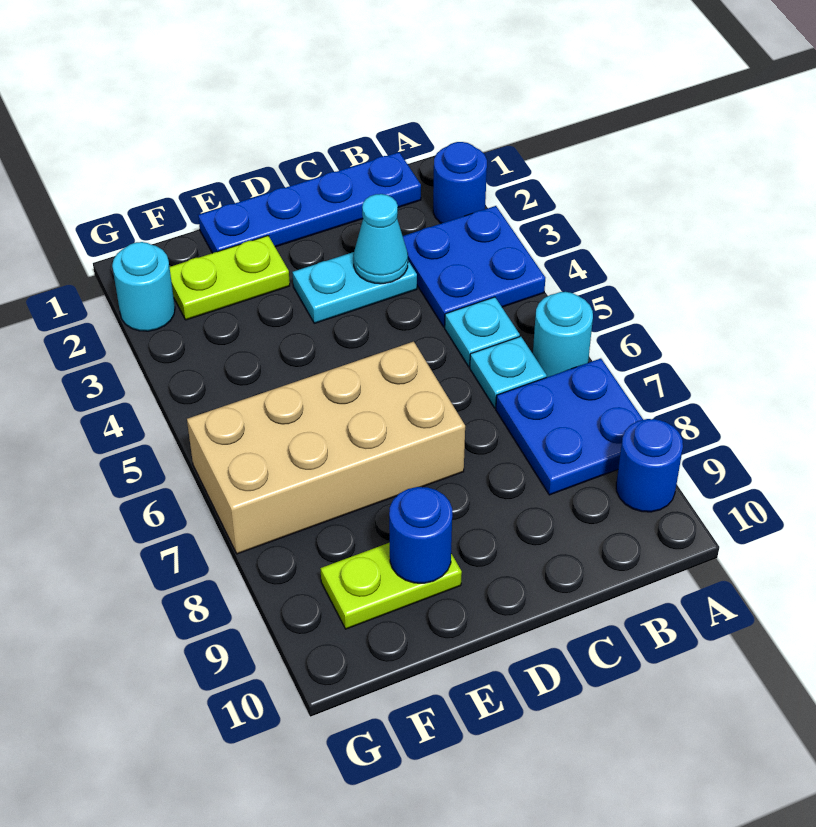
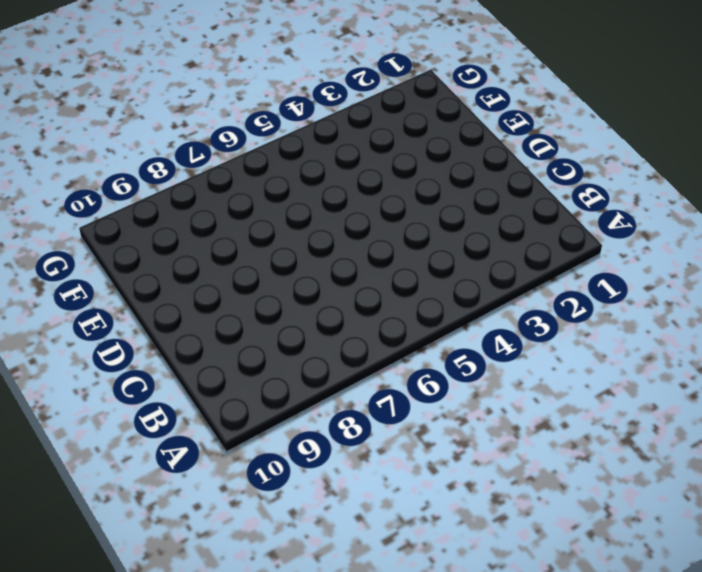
none -> blue round brick A2 level 1
none -> blue plate A3:B4 level 1
none -> cyan round brick A6 level 1

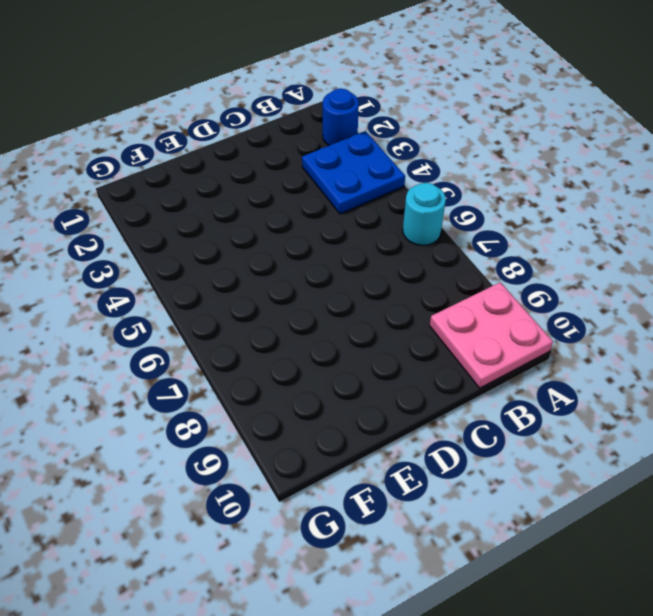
pink plate A9:B10 level 1 -> blue round brick A9 level 1
none -> blue plate A7:B8 level 1
none -> blue plate B1:E1 level 1
none -> cyan plate B5 level 1

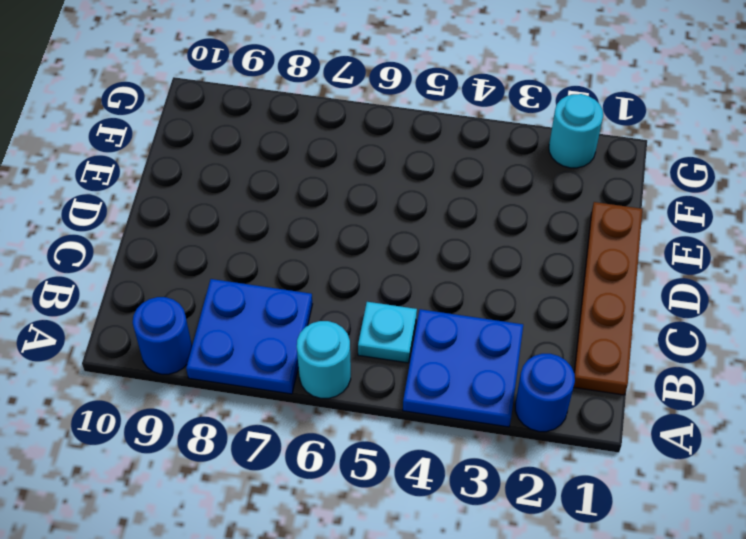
brown plate B1:E1 level 1 -> blue plate B1:E1 level 1
none -> cyan plate B6 level 1
none -> cyan plate C3:D3 level 1
none -> tan brick D6:G7 level 1

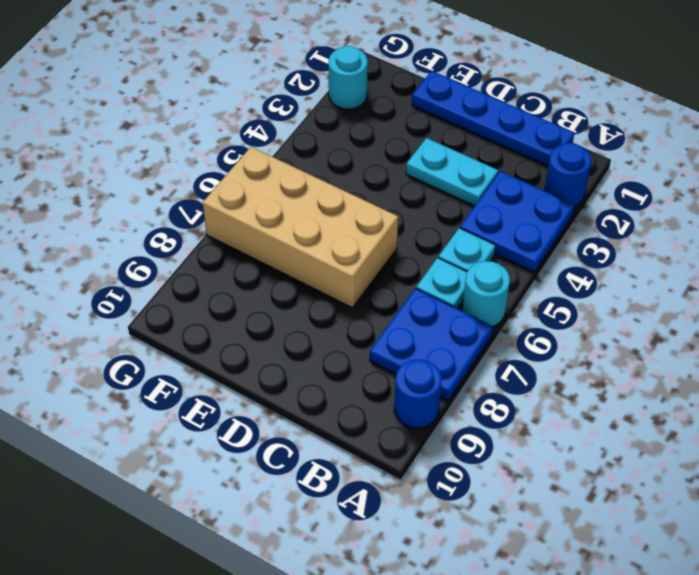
none -> lime plate E2:F2 level 1
none -> lime plate E9:F9 level 1
none -> cyan cone C3 level 2

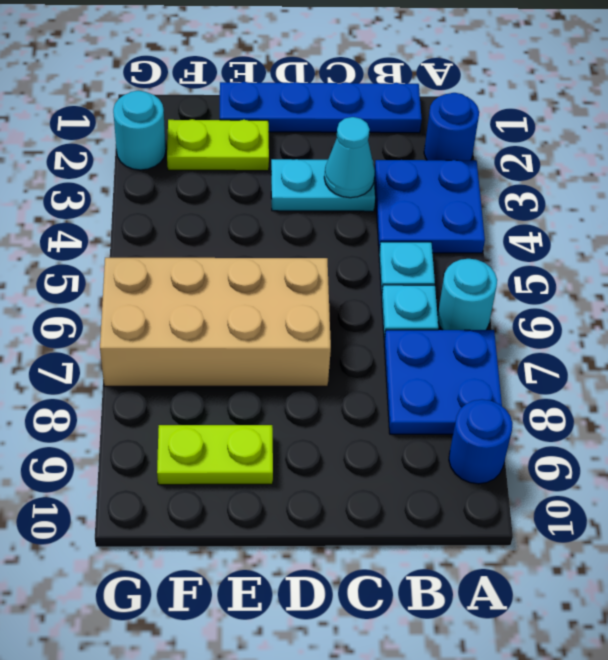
none -> blue round brick E9 level 2

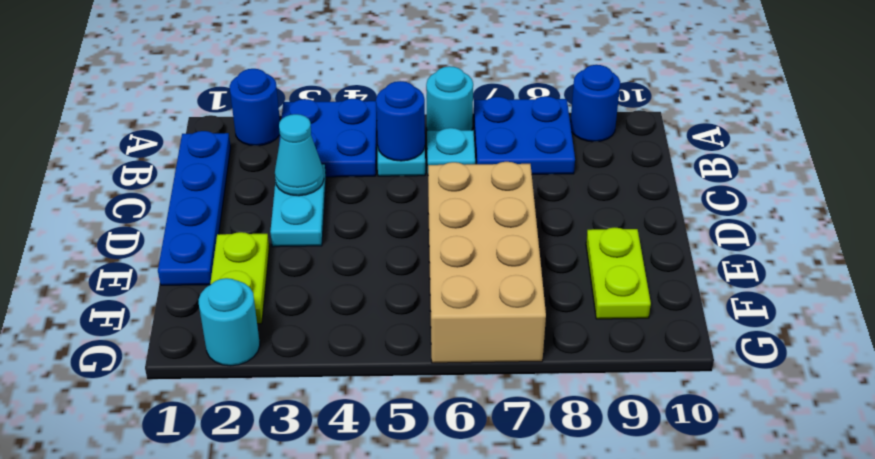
blue round brick B5 level 2 -> blue round brick E9 level 2

